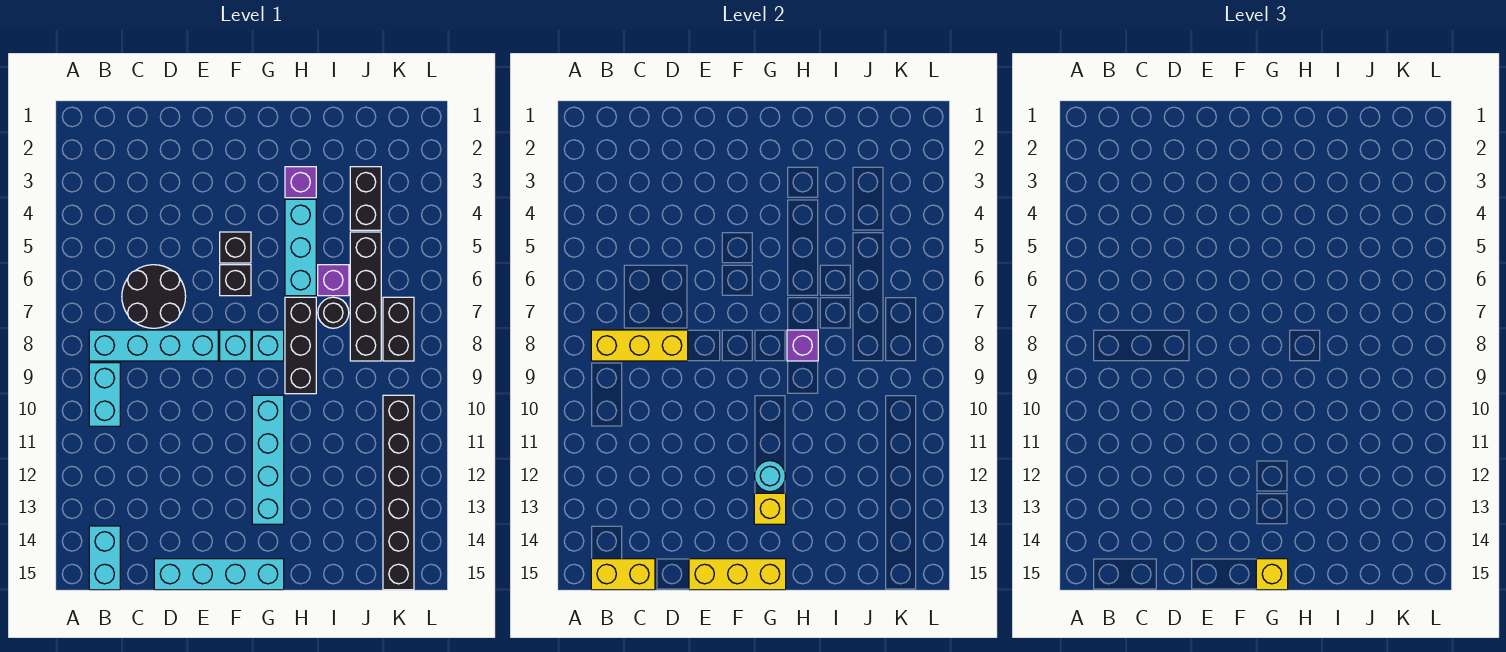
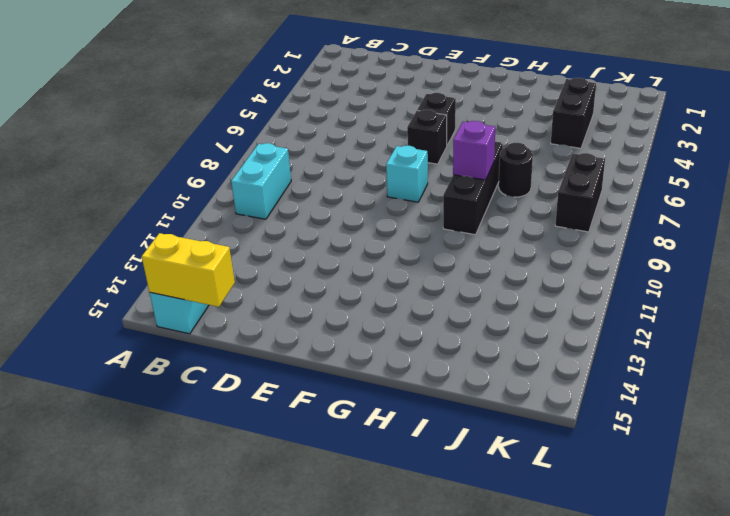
none -> cyan brick B8:E8 level 1
none -> black round brick C6:D7 level 1
none -> cyan brick D15:G15 level 1

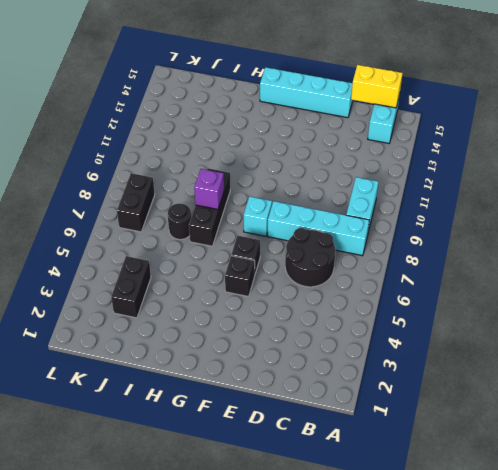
none -> cyan brick G8 level 1
none -> cyan brick G10:G13 level 1
none -> purple brick H3 level 1

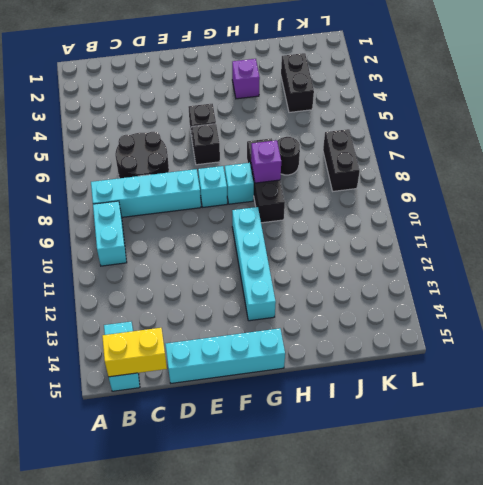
none -> cyan brick H4:H6 level 1
none -> purple brick I6 level 1
none -> black brick J5:J8 level 1

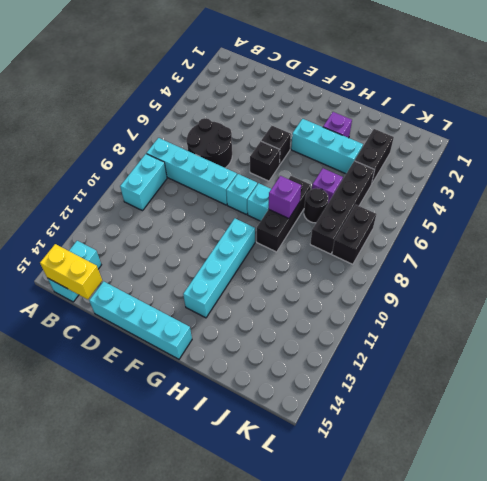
cyan brick G4:I4 level 1 -> cyan brick H4:H6 level 1
none -> black brick K10:K15 level 1
none -> yellow brick B8:D8 level 2
none -> yellow brick E15:G15 level 2

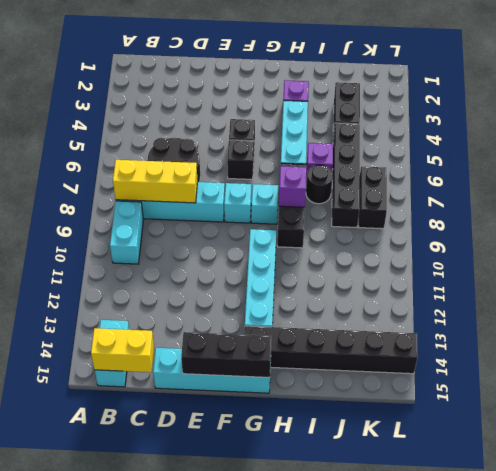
black brick E15:G15 level 2 -> yellow brick E15:G15 level 2
black brick G14:L14 level 1 -> black brick K10:K15 level 1
none -> cyan round brick G12 level 2
none -> yellow brick G13 level 2
none -> yellow brick G15 level 3

